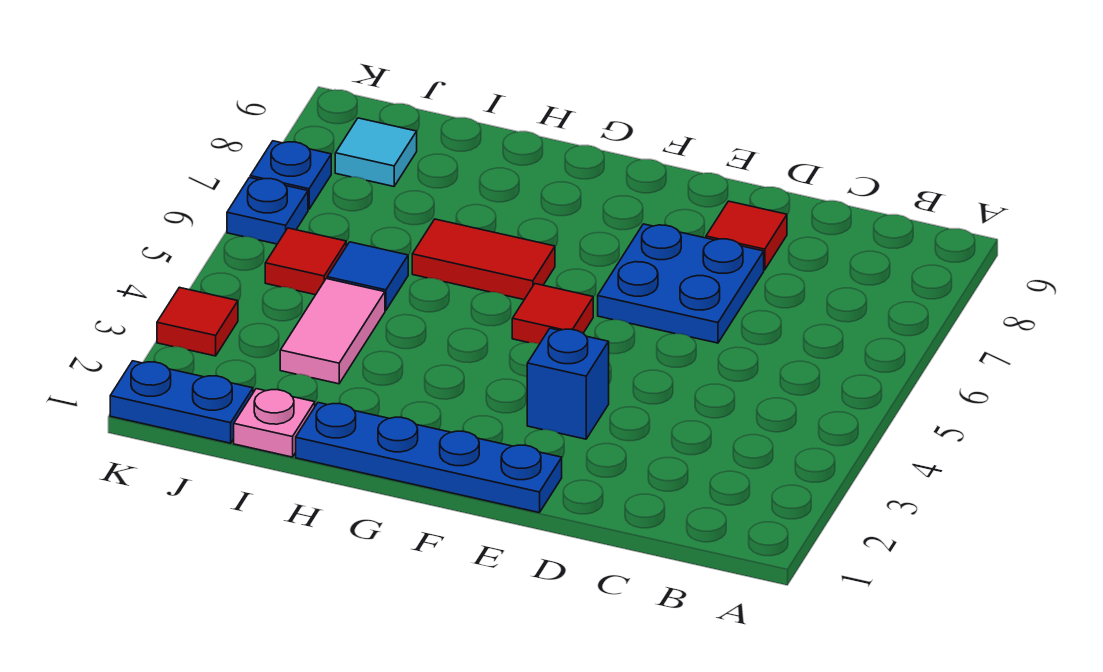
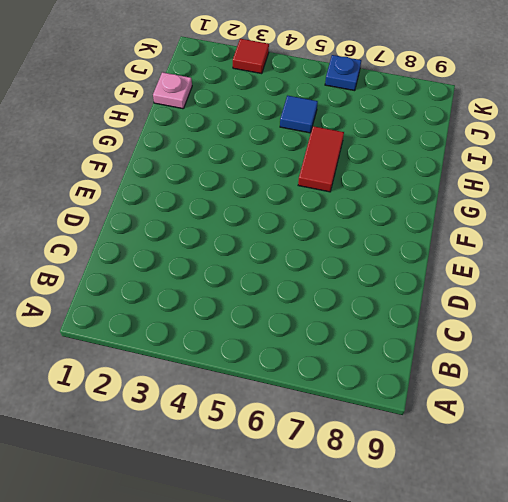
none -> blue plate D6:E7 level 1
none -> red tile D8 level 1
none -> blue plate E1:H1 level 1

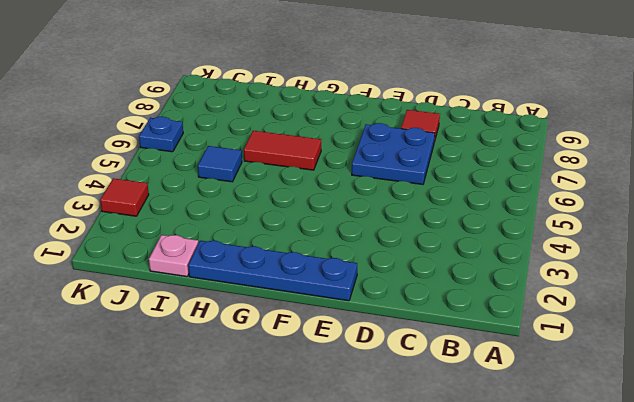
none -> blue brick E3 level 1
none -> red tile F5 level 1
none -> pink tile I3:I4 level 1

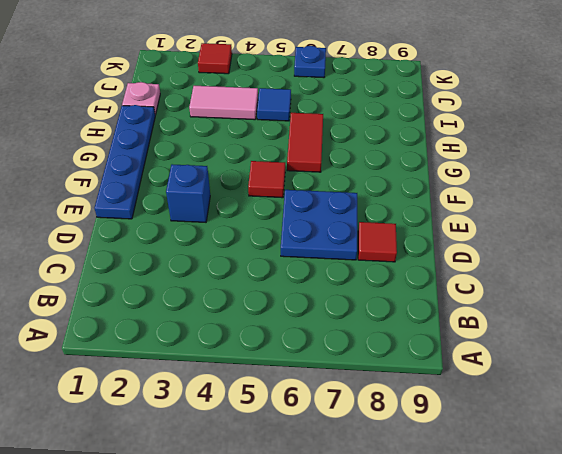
none -> blue plate J1:K1 level 1
none -> red tile J5 level 1
none -> cyan tile J8 level 1

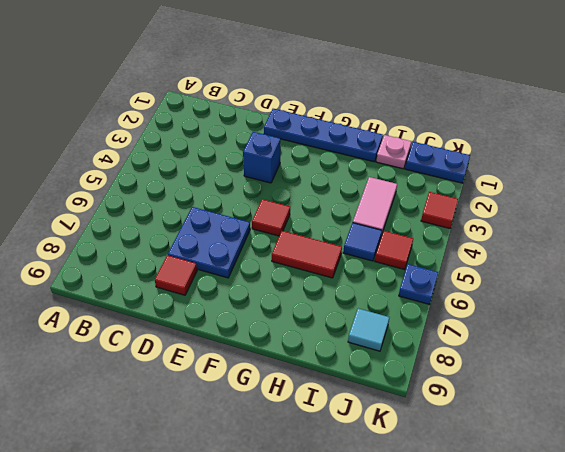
none -> blue plate K7 level 1

